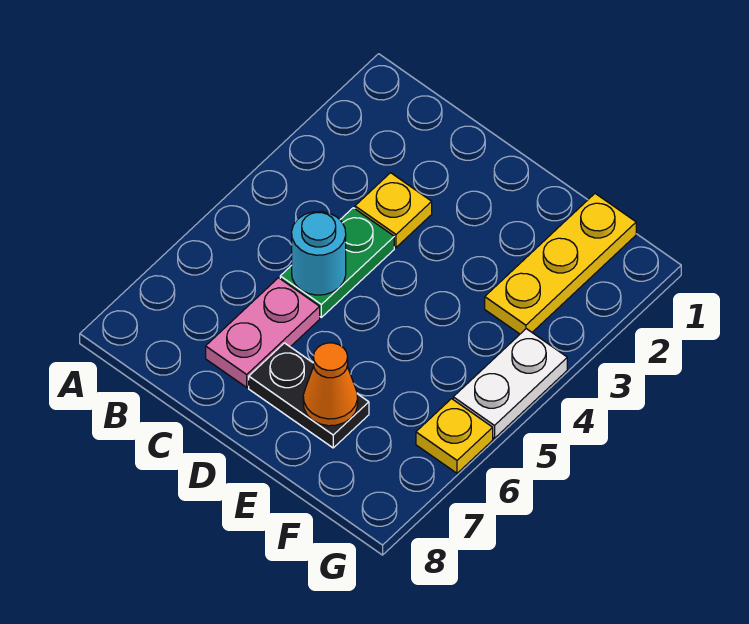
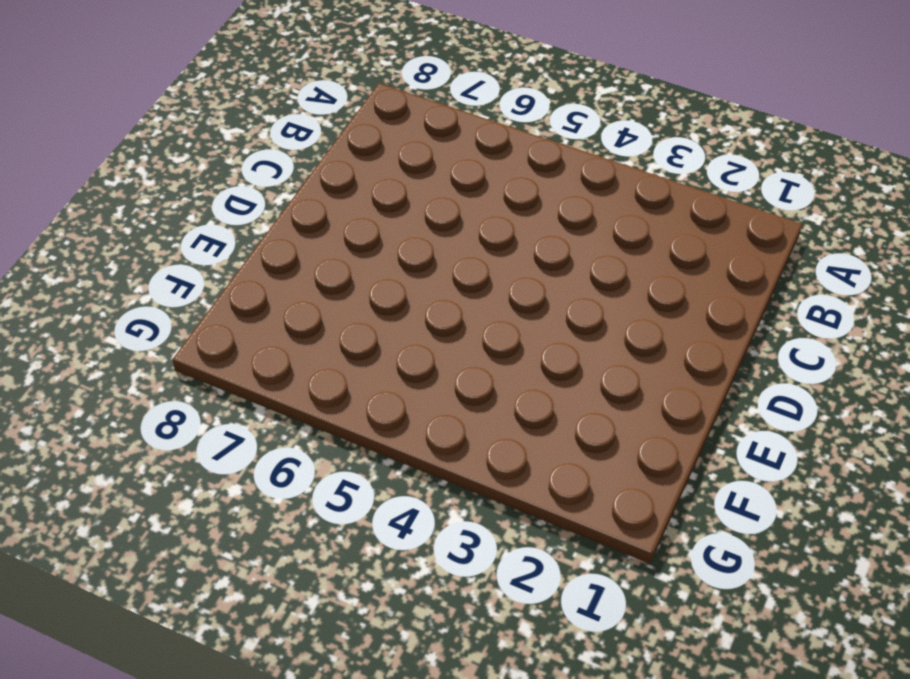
none -> yellow plate C3 level 1
none -> green plate C4:C5 level 1

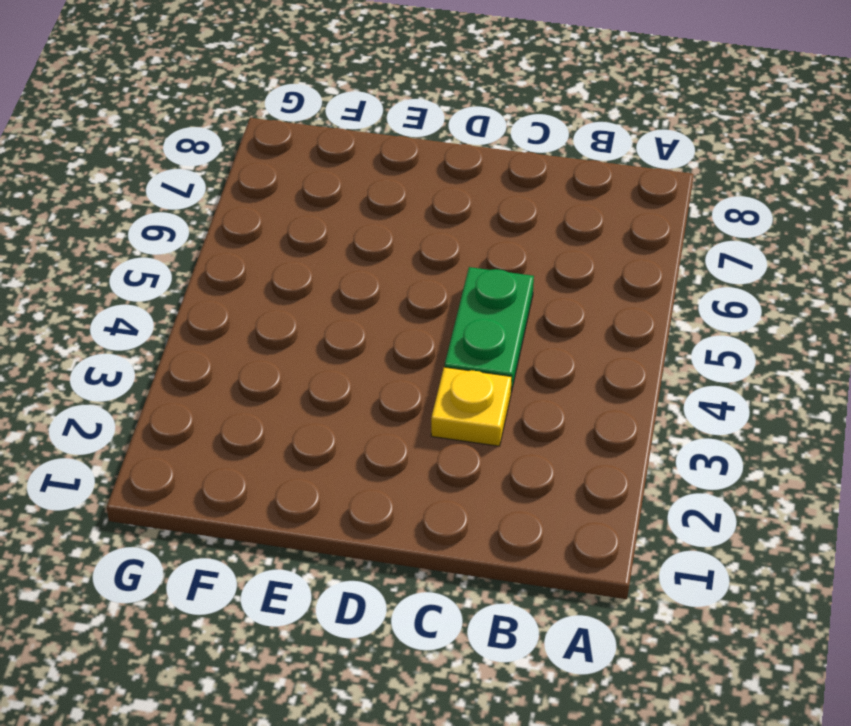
none -> pink plate C6:C7 level 1
none -> black plate D7:E7 level 1

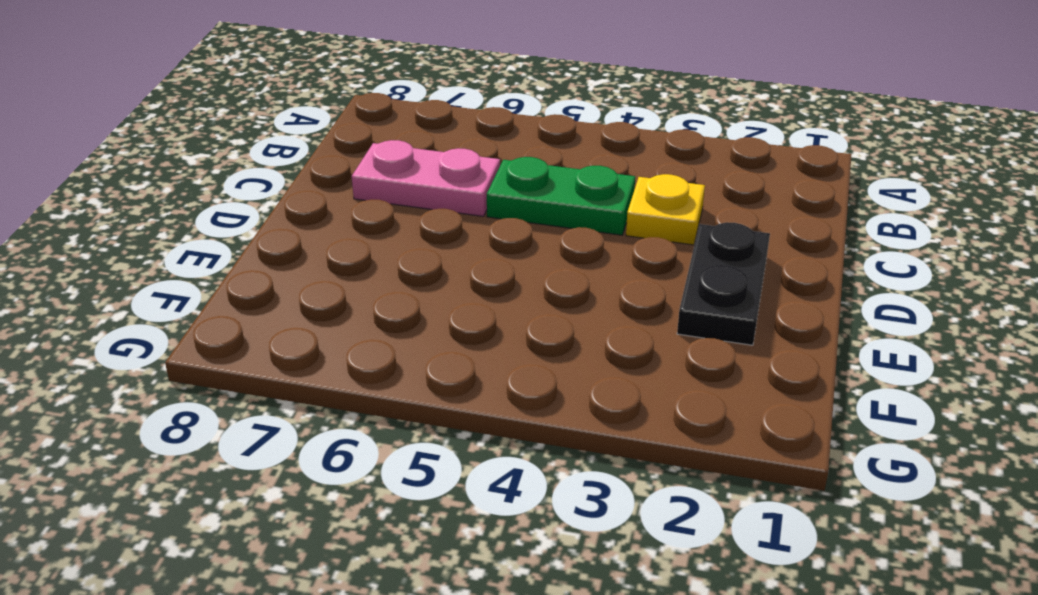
black plate D2:E2 level 1 -> black plate D7:E7 level 1
none -> yellow plate F1:F3 level 1
none -> white plate G4:G5 level 1

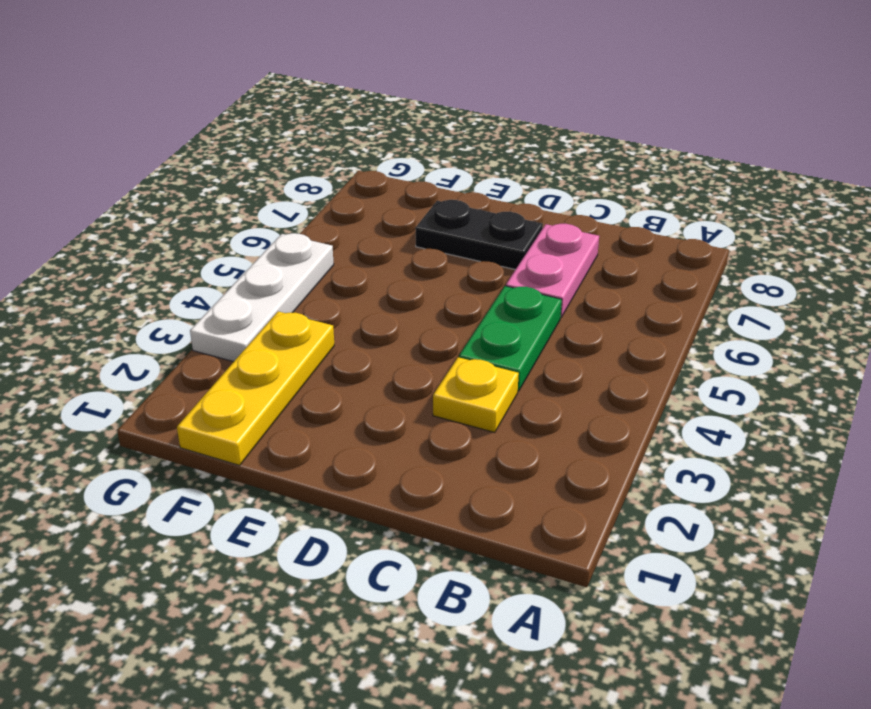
white plate G3:G5 level 1 -> white plate G4:G5 level 1
none -> yellow plate G6 level 1
none -> cyan round brick C5 level 2

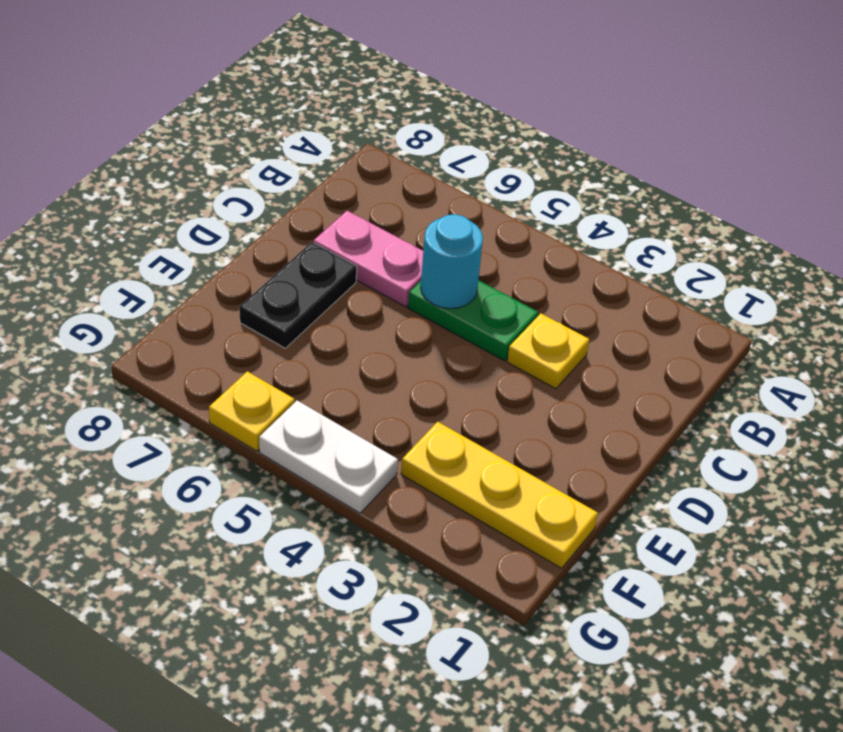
none -> orange cone E7 level 2

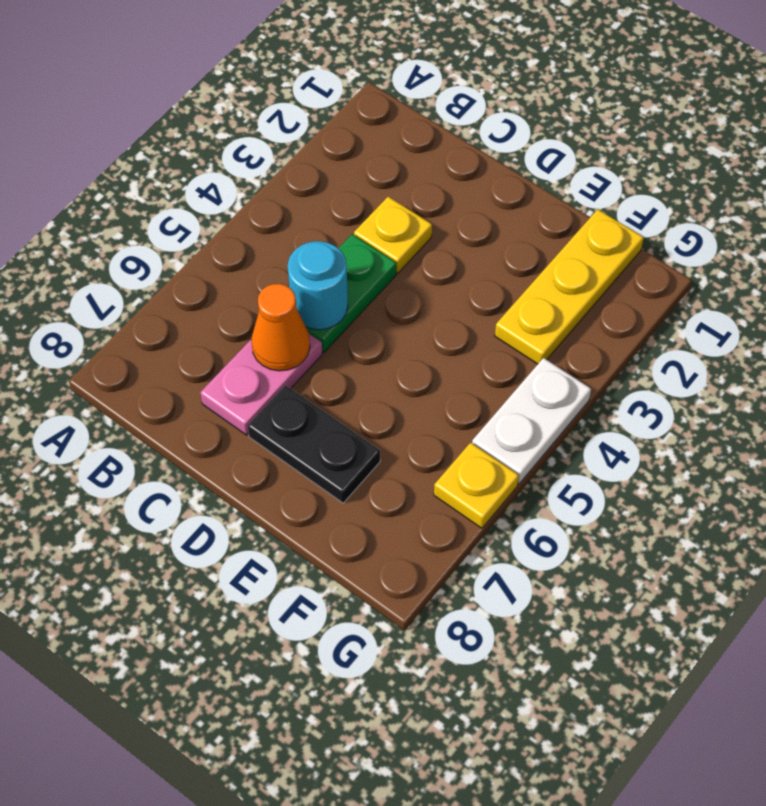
orange cone C6 level 2 -> orange cone E7 level 2

